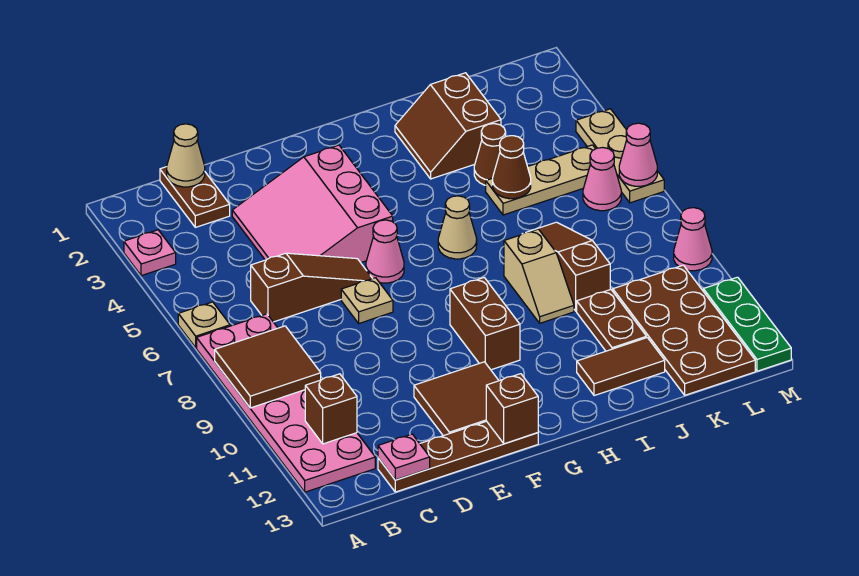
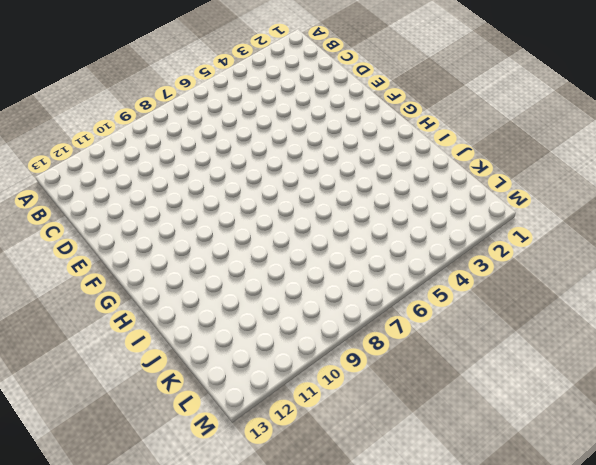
none -> pink plate A3 level 1
none -> tan plate A6 level 1
none -> pink plate A7:B12 level 1
none -> brown plate C1:C2 level 1

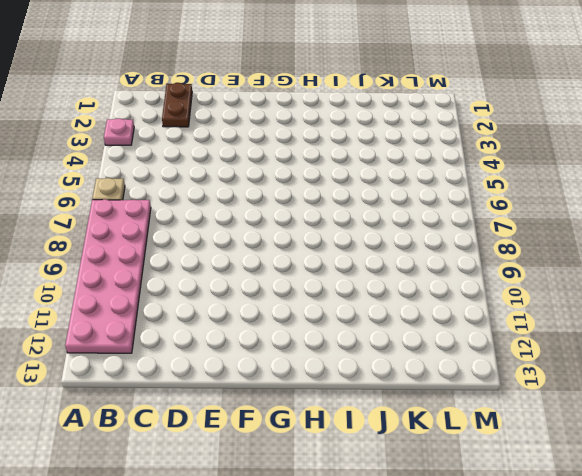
none -> brown slope C6:E6 level 1 top C
none -> brown plate C13:F13 level 1
none -> pink slope D3:F5 level 1 top F
none -> tan plate E7 level 1

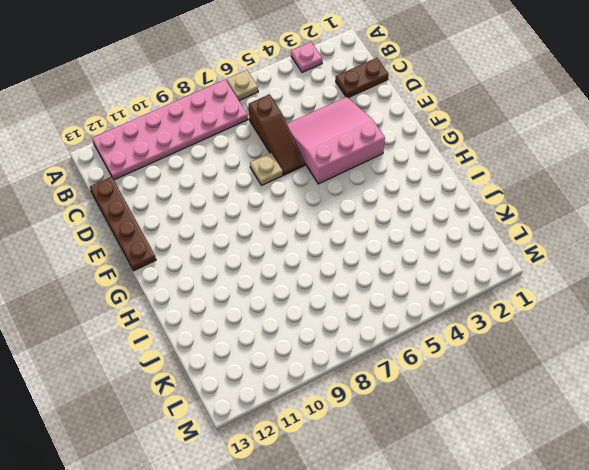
none -> brown tile E11:F12 level 1
none -> pink cone F6 level 1
none -> brown brick G9:G10 level 1
none -> tan cone H6 level 1

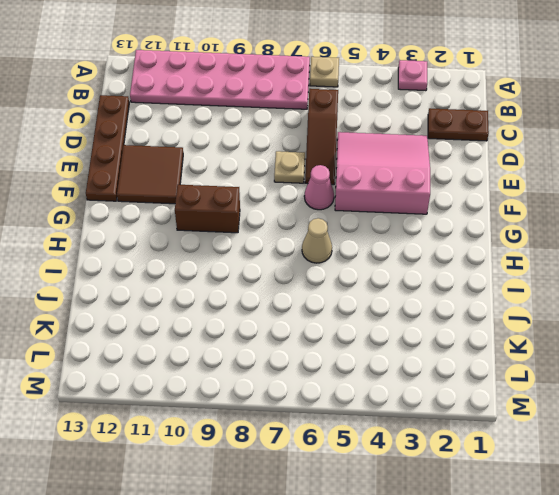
none -> brown slope I2:J3 level 1 top J
none -> tan slope I8:I9 level 1 top 8
none -> brown tile I12:J12 level 1
none -> brown cone J4 level 1

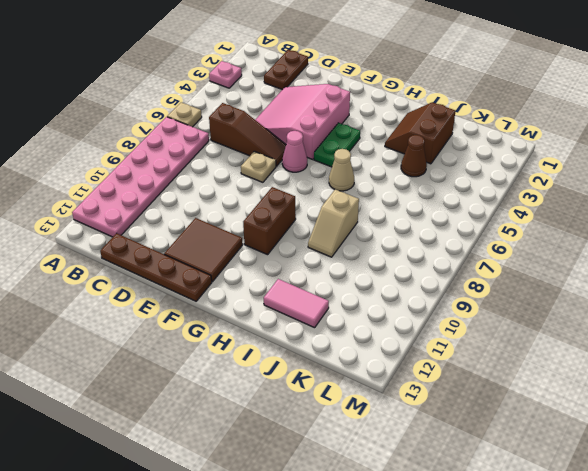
green plate G4:G5 level 1 -> none
pink tile I12:J12 level 1 -> brown tile I12:J12 level 1
none -> tan plate J5:L5 level 1
none -> brown slope J7:J9 level 1 top 9
none -> brown plate J10:J11 level 1
none -> brown plate K10:L13 level 1

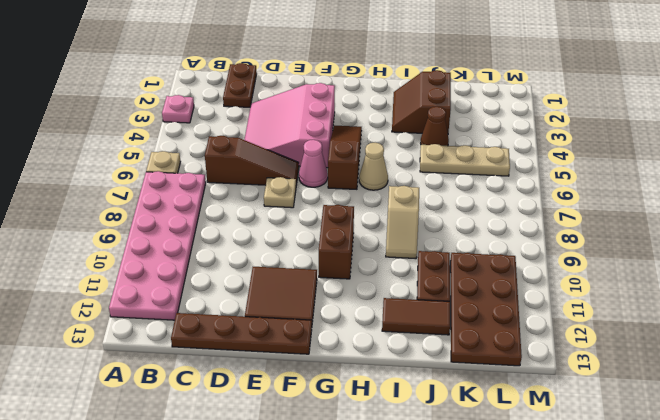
brown slope G4:G6 level 1 top 6 -> brown slope J7:J9 level 1 top 9
none -> pink cone L6 level 1
none -> tan plate M4:M6 level 1
none -> pink cone M9 level 1
none -> green plate M11:M13 level 1

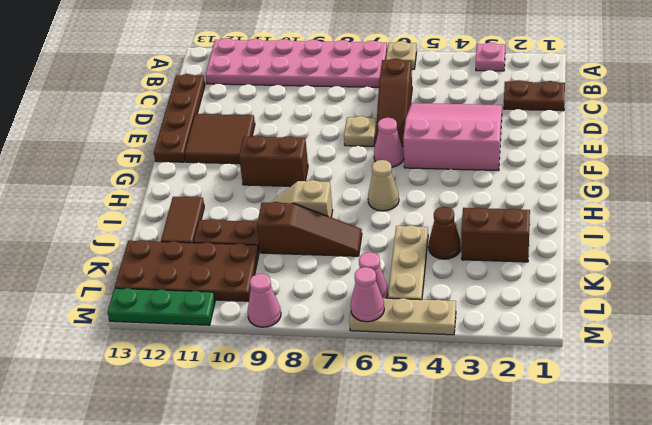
none -> brown tile A8:B9 level 2
none -> brown brick B11 level 2
none -> tan cone C1 level 2
none -> pink plate C13 level 2

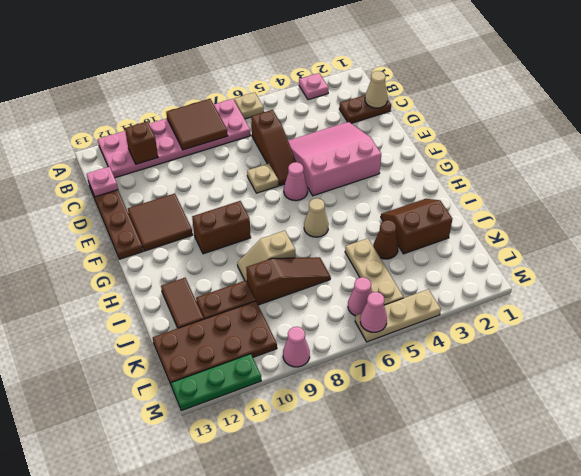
none -> brown brick F13 level 2
none -> brown cone J5 level 2

